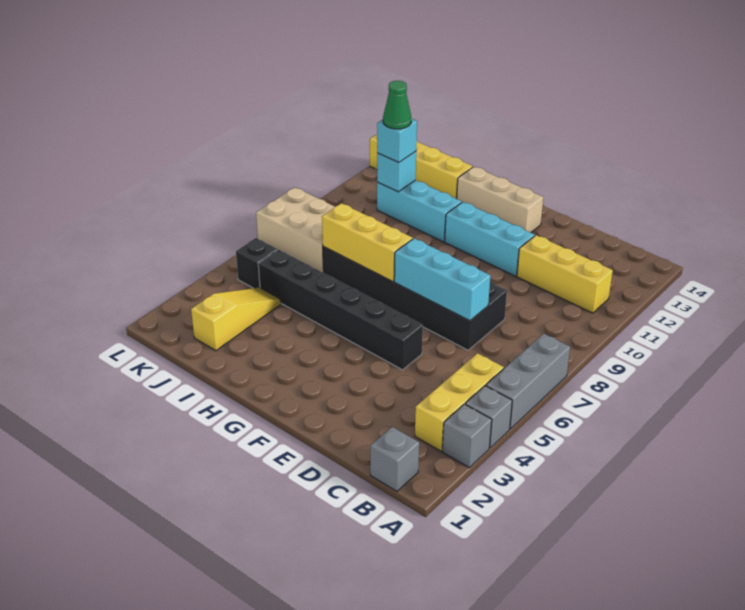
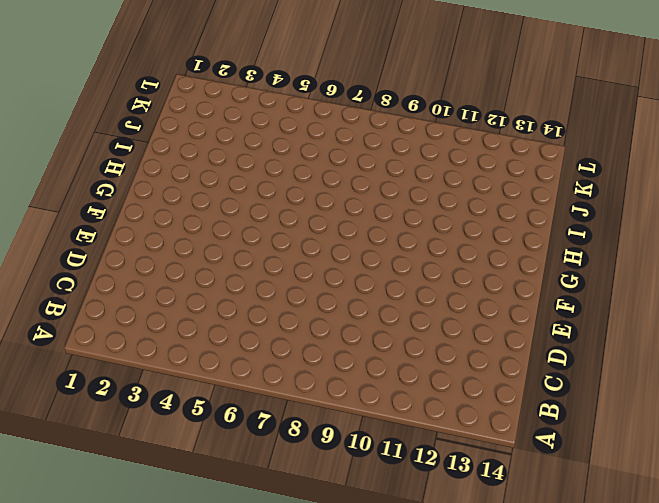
none -> grey brick A3 level 1
none -> grey brick A4 level 1
none -> grey brick A5:A7 level 1

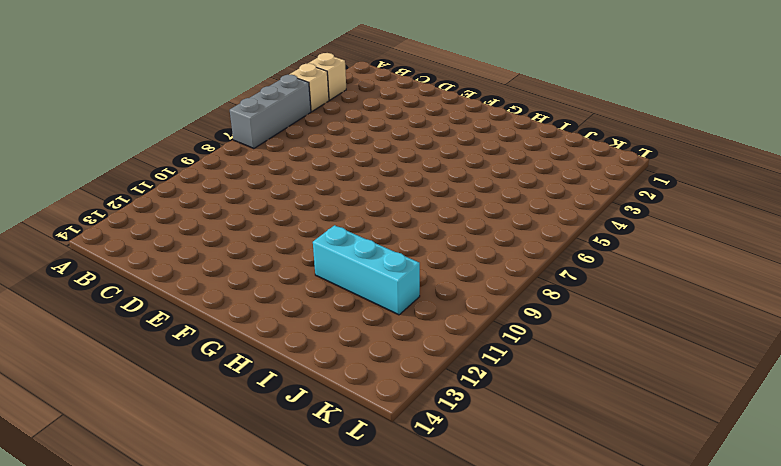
tan brick A3 level 1 -> grey brick A3 level 1
tan brick A4 level 1 -> grey brick A4 level 1
none -> grey brick B1 level 1
none -> yellow brick B3:B5 level 1
none -> yellow brick B11:D11 level 1

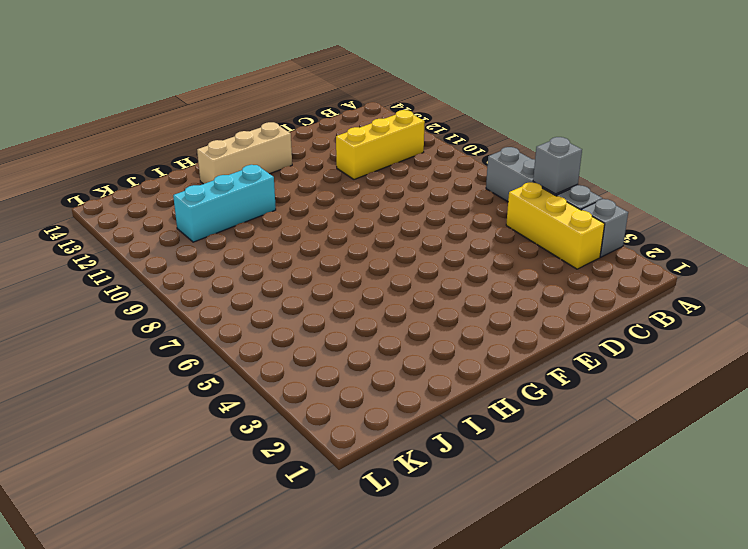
grey brick A5 level 2 -> grey brick B1 level 1
none -> black brick D7:I8 level 1
none -> black brick E5:J5 level 1
none -> cyan brick E11:G11 level 1

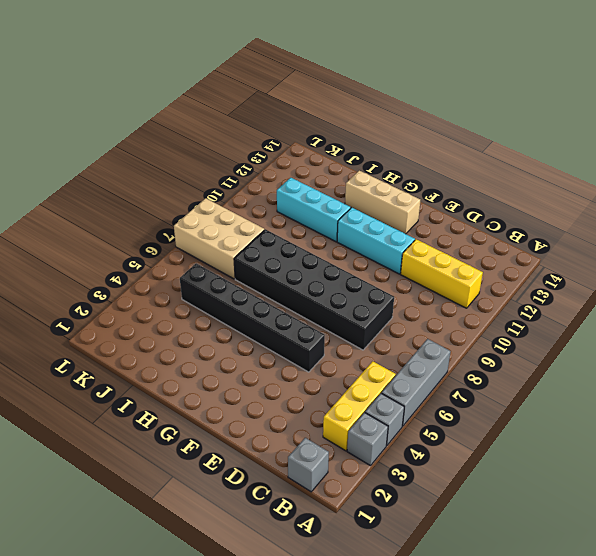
none -> yellow brick I13:L13 level 1
none -> yellow slope J2:J4 level 1 top 2
none -> black brick K5 level 1

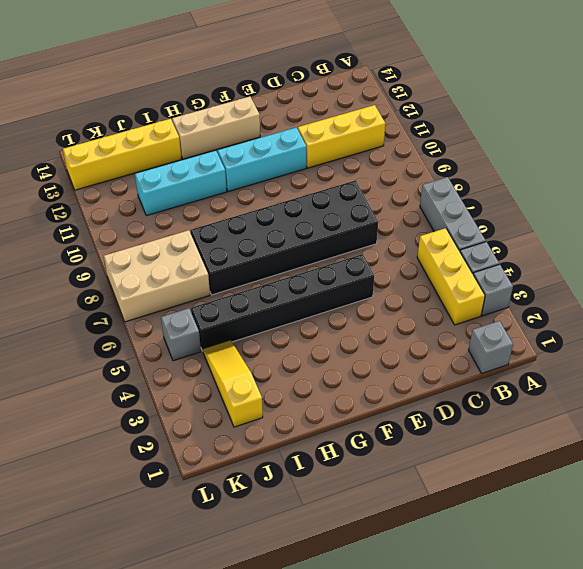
grey brick K5 level 1 -> black brick K5 level 1
none -> cyan brick D7:F7 level 2
none -> yellow brick G7:I7 level 2
none -> cyan brick J11 level 2

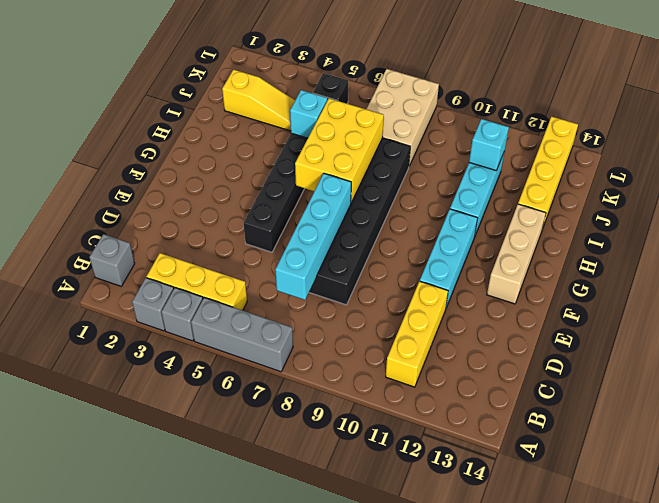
cyan brick C7:F7 level 2 -> cyan brick D7:F7 level 2
yellow brick G6:I7 level 2 -> yellow brick G7:I7 level 2
cyan brick I5 level 2 -> cyan brick J11 level 3
none -> green cone J11 level 4

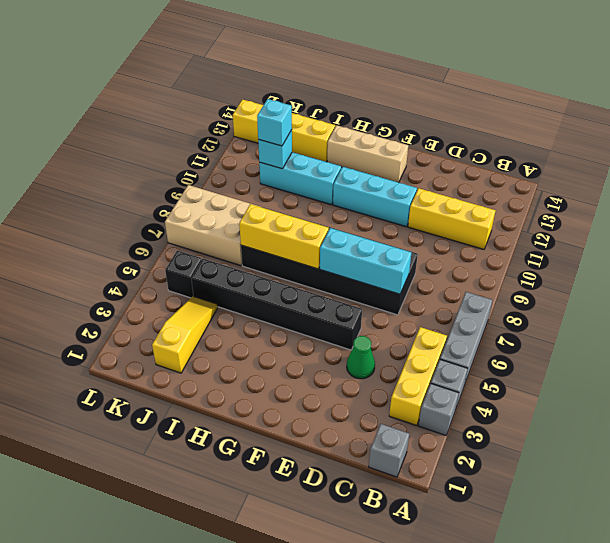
green cone D4 level 1 -> green cone J11 level 4

